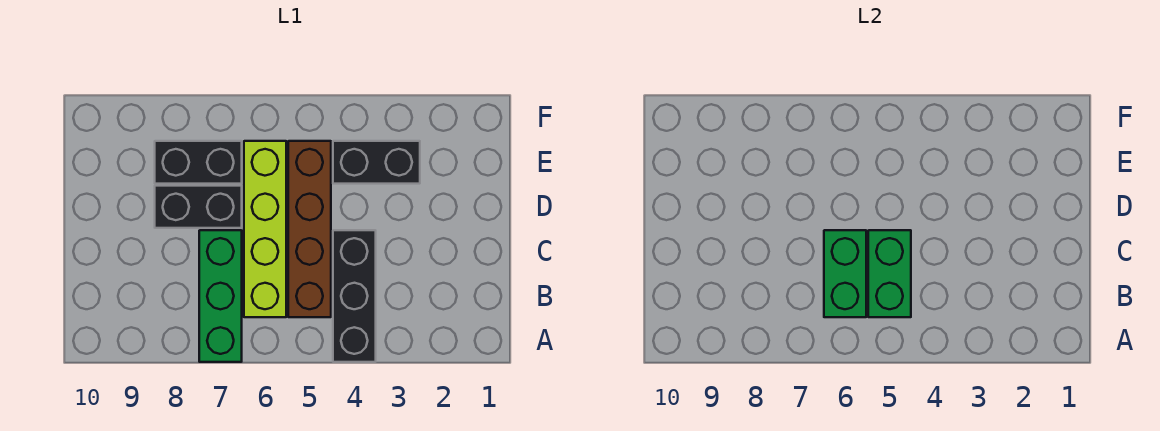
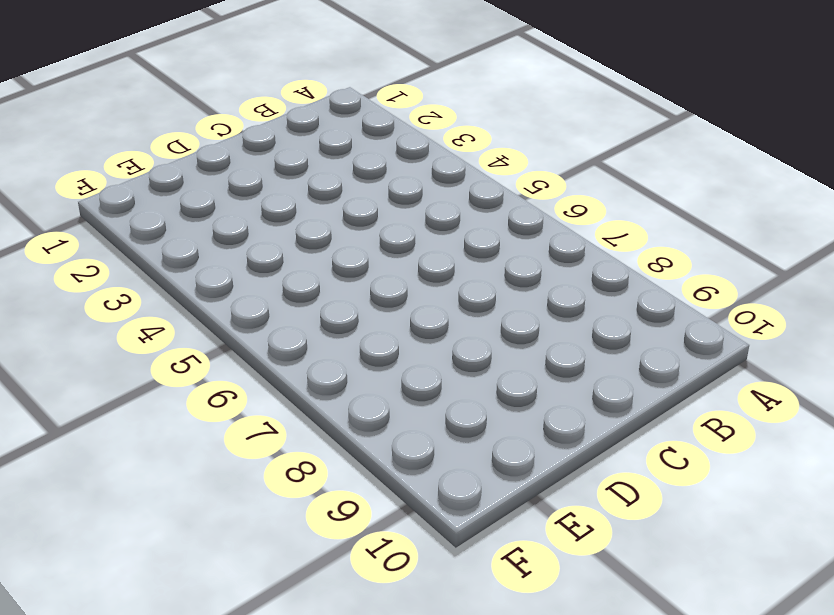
none -> black brick A4:C4 level 1
none -> green brick A7:C7 level 1

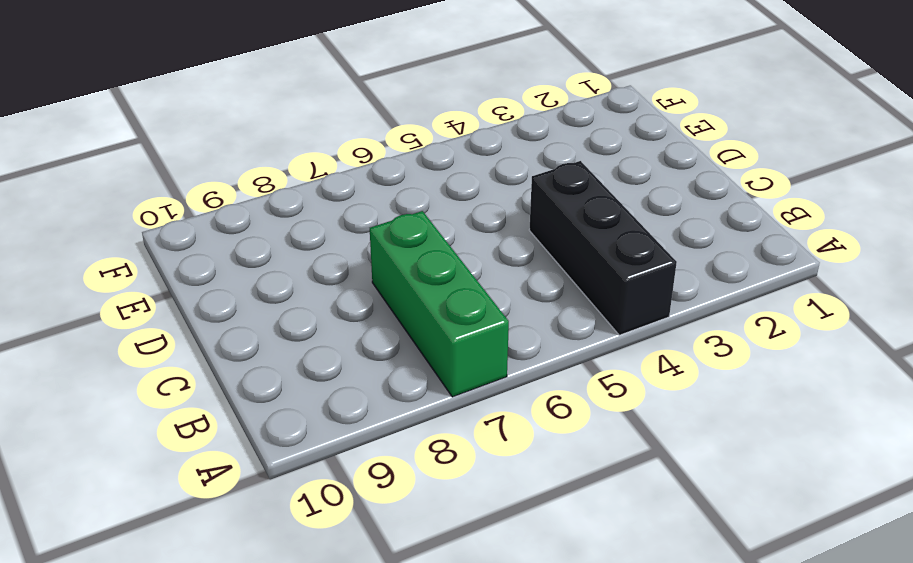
none -> brown brick B5:E5 level 1
none -> lime brick B6:E6 level 1

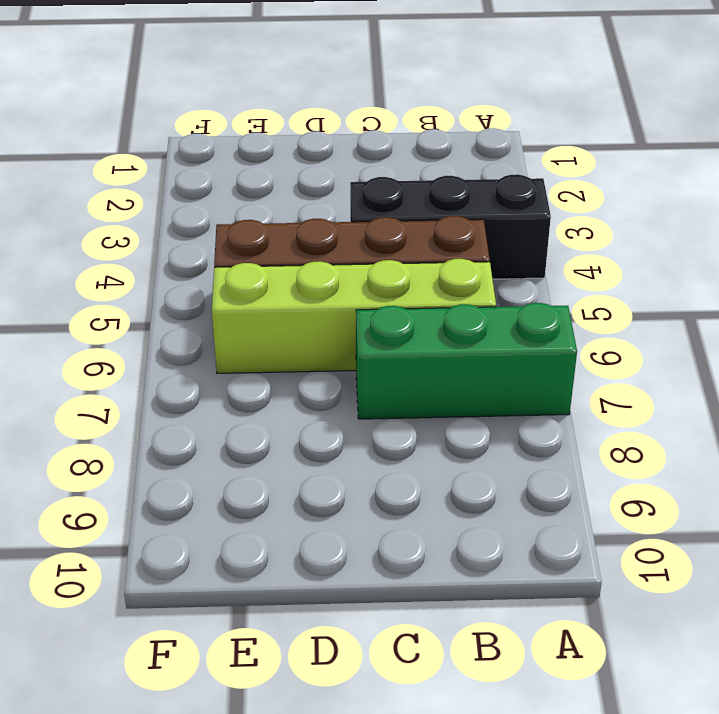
none -> black brick D7:D8 level 1
none -> black brick E3:E4 level 1

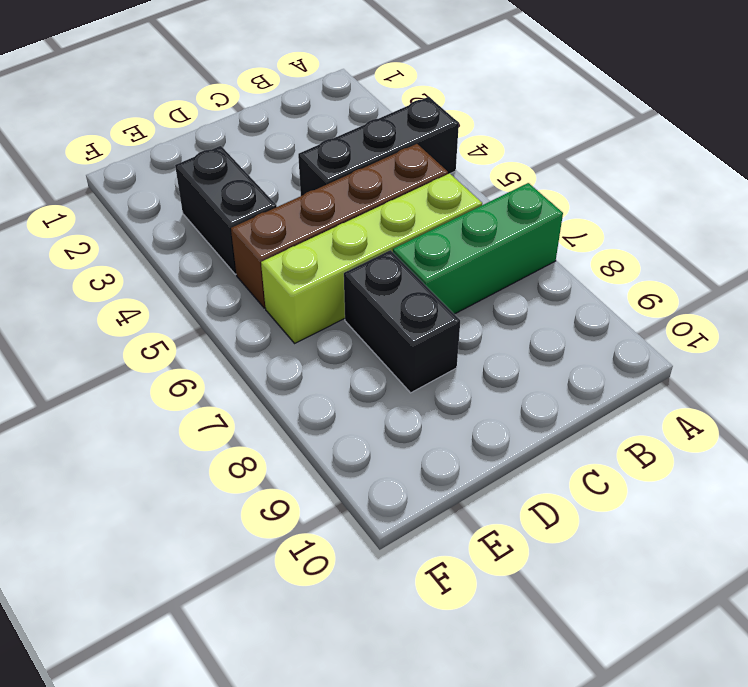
none -> black brick E7:E8 level 1
none -> green brick B5:C5 level 2

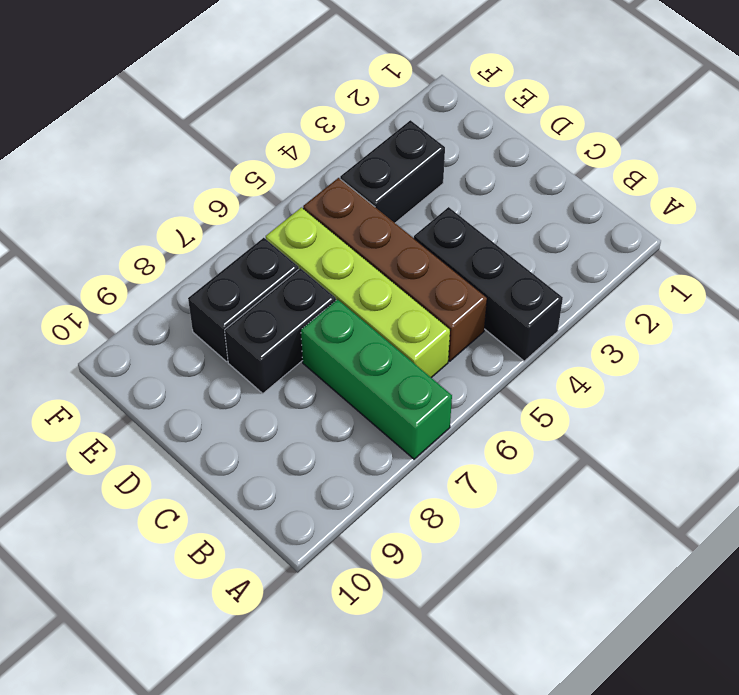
none -> green brick B5:C5 level 2
none -> green brick B6:C6 level 2

